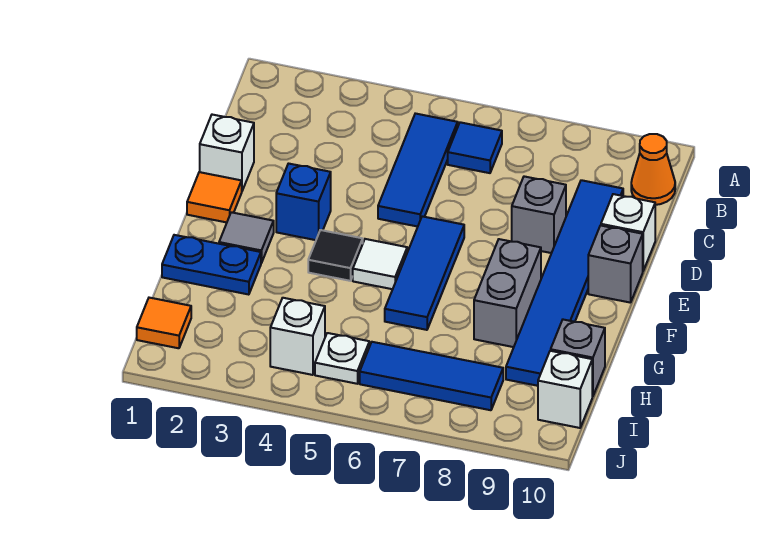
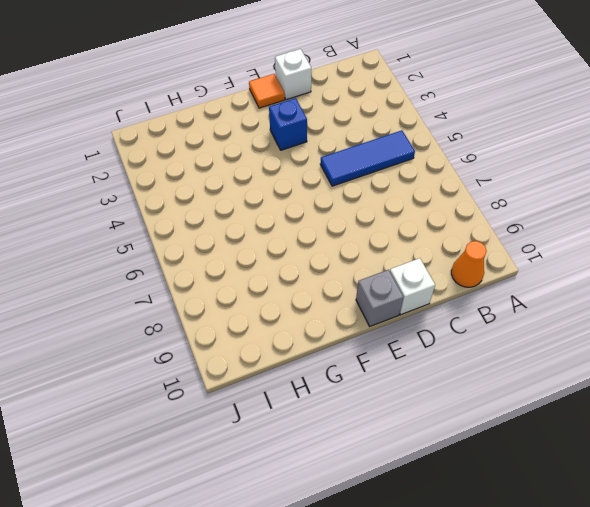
none -> blue tile B6 level 1
none -> blue tile C9:H9 level 1
none -> grey brick D8 level 1

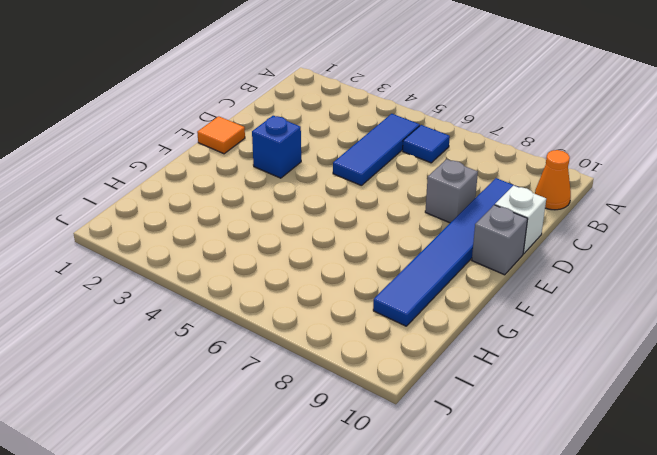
none -> white brick D1 level 1
none -> blue tile E6:G6 level 1
none -> grey tile F2 level 1

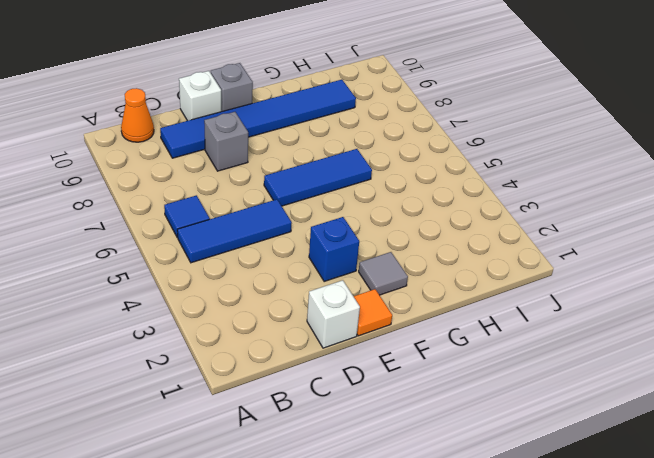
none -> black tile F4 level 1
none -> white tile F5 level 1
none -> grey brick F8:G8 level 1

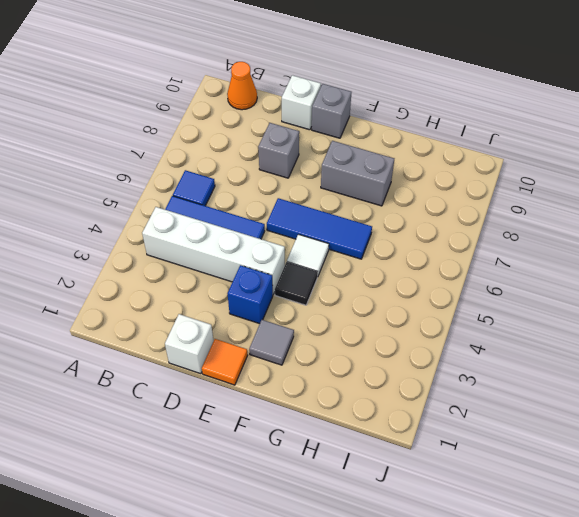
white brick B4:E4 level 1 -> none
none -> blue tile C9:H9 level 1
none -> blue plate G1:G2 level 1
none -> grey brick H10 level 1

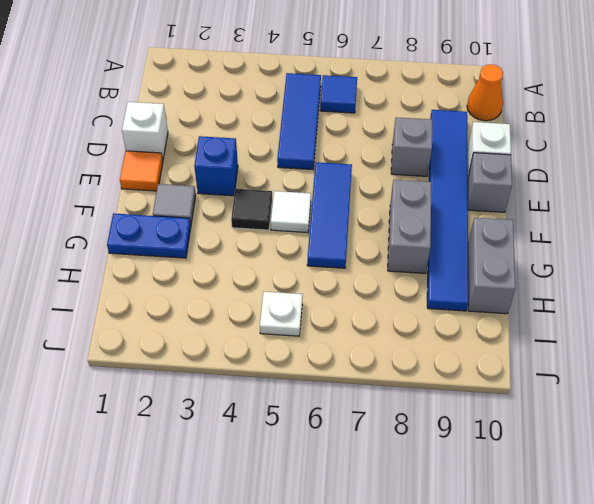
grey brick G10:H10 level 1 -> grey brick H10 level 1
none -> orange tile I1 level 1
none -> white brick I4 level 1
none -> blue tile I6:I8 level 1

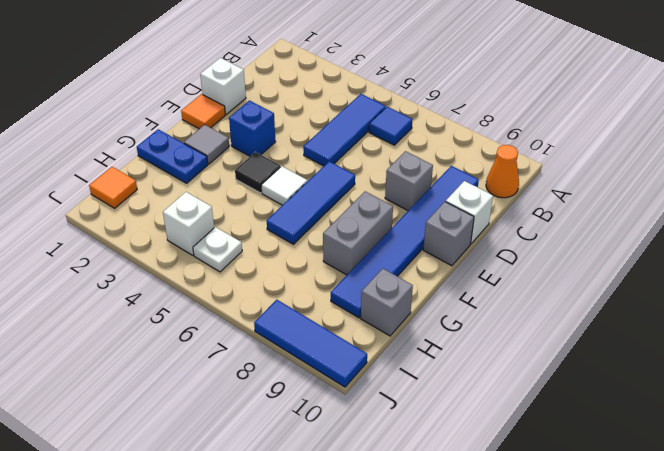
blue tile J8:J10 level 1 -> blue tile I6:I8 level 1
none -> white brick I10 level 1

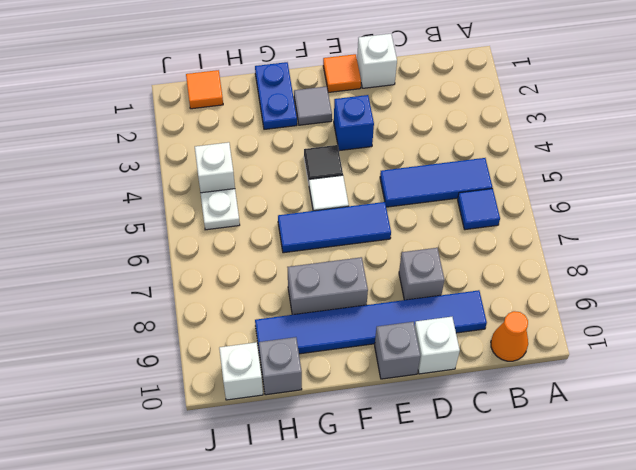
none -> blue tile I6:I8 level 1

